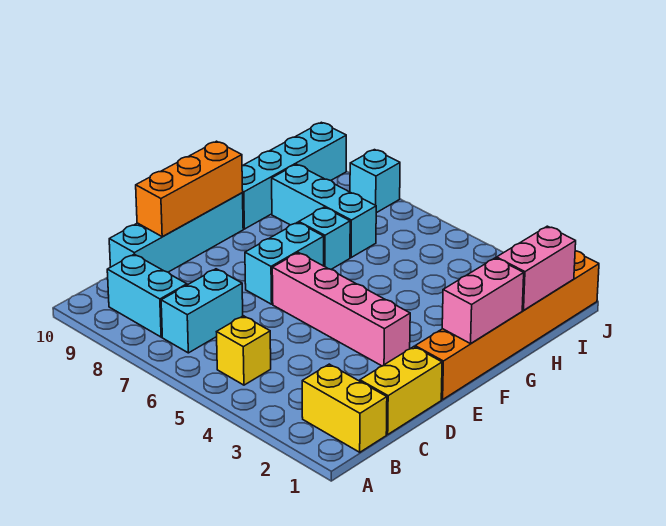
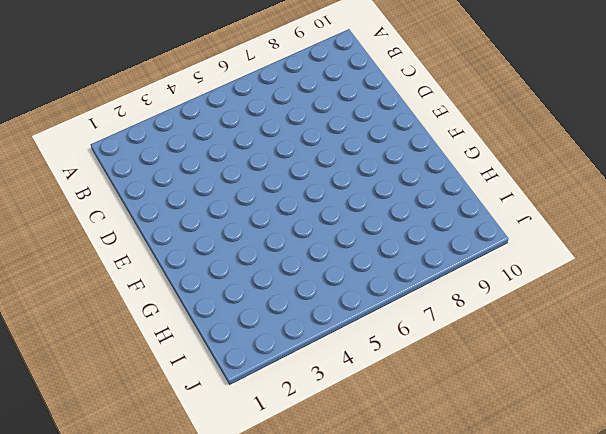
none -> yellow brick B1:B2 level 1
none -> yellow brick B5 level 1
none -> cyan brick B7:C7 level 1

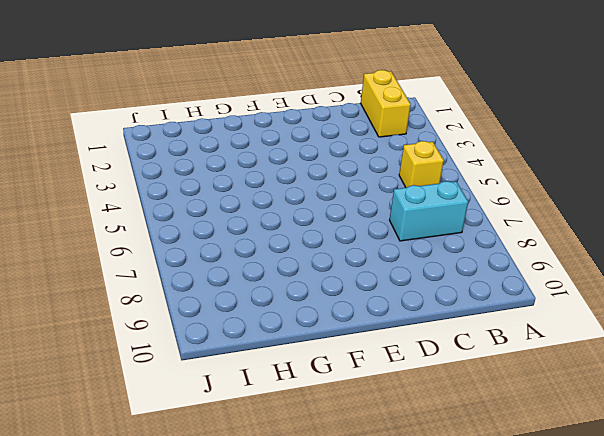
none -> cyan brick B8:B9 level 1
none -> yellow brick C1:D1 level 1
none -> cyan brick C10:F10 level 1

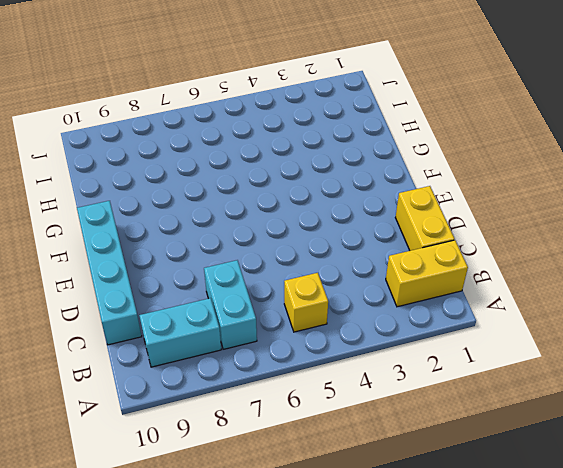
none -> orange brick E1:J1 level 1
none -> pink brick E3:E6 level 1
none -> cyan brick E7:F7 level 1

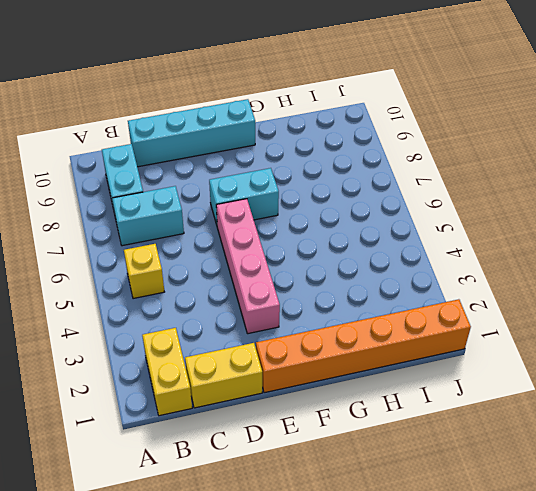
none -> cyan brick G7 level 1
none -> cyan brick G10:J10 level 1
none -> cyan brick H7:H9 level 1

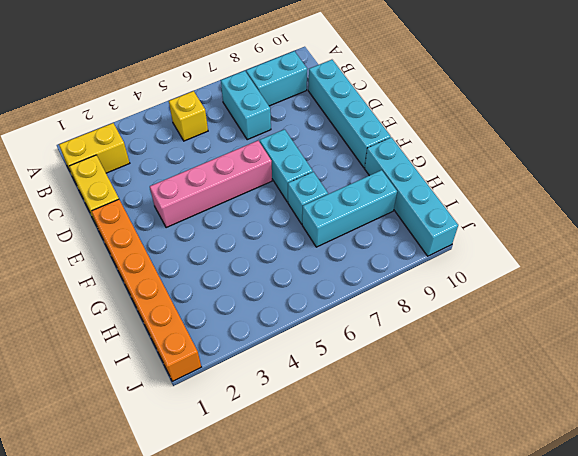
none -> cyan brick J8 level 1
none -> orange brick D10:F10 level 2
none -> pink brick F1:G1 level 2

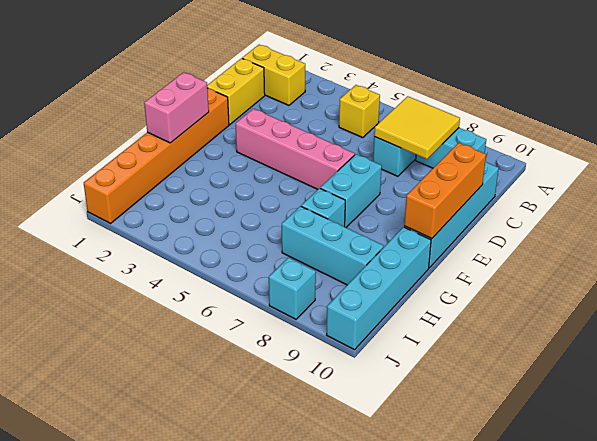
yellow tile B7:C8 level 2 -> none
none -> pink brick H1:I1 level 2

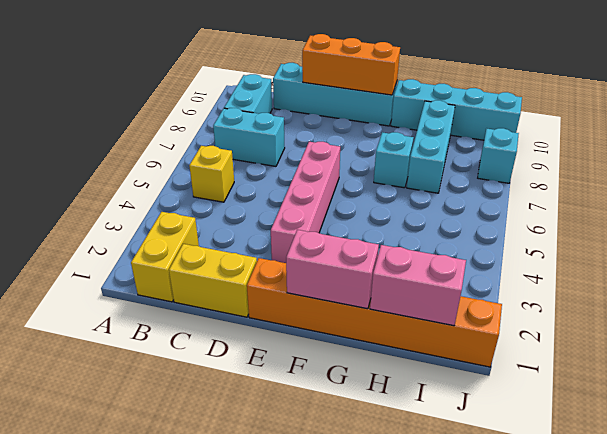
none -> cyan brick E7:F7 level 1

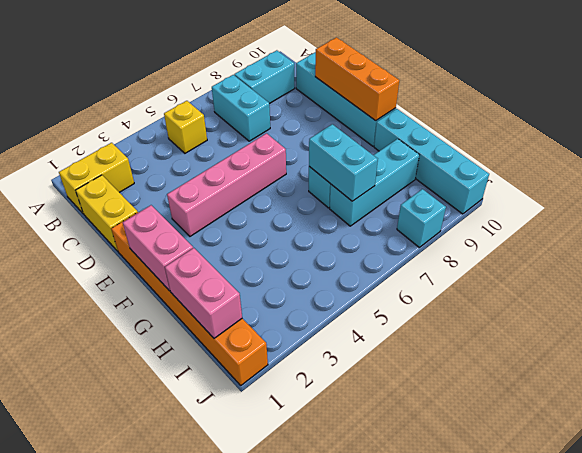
cyan brick G7:H7 level 2 -> cyan brick E7:F7 level 1

